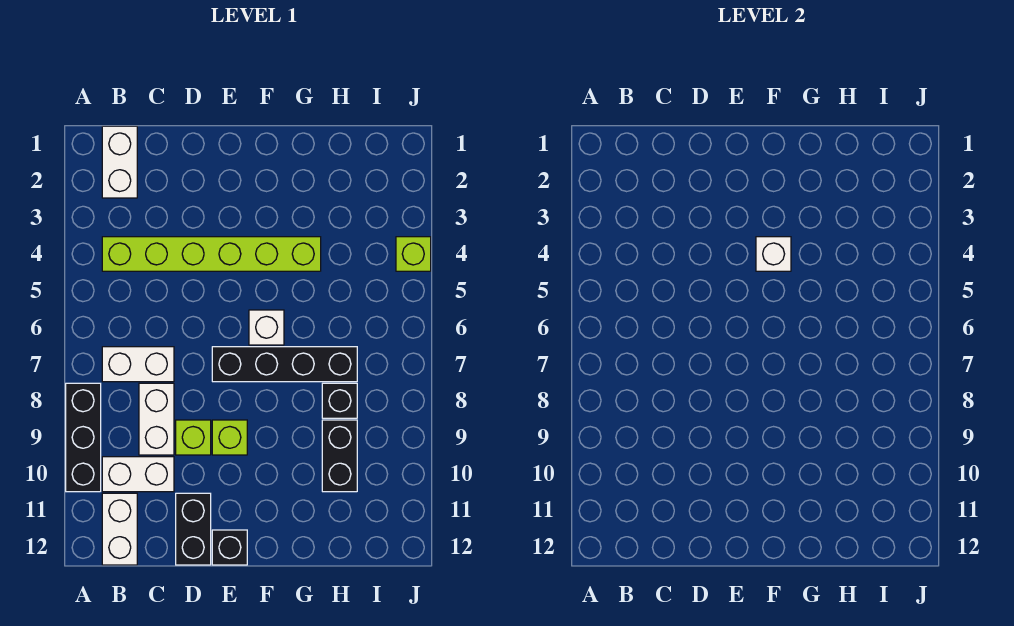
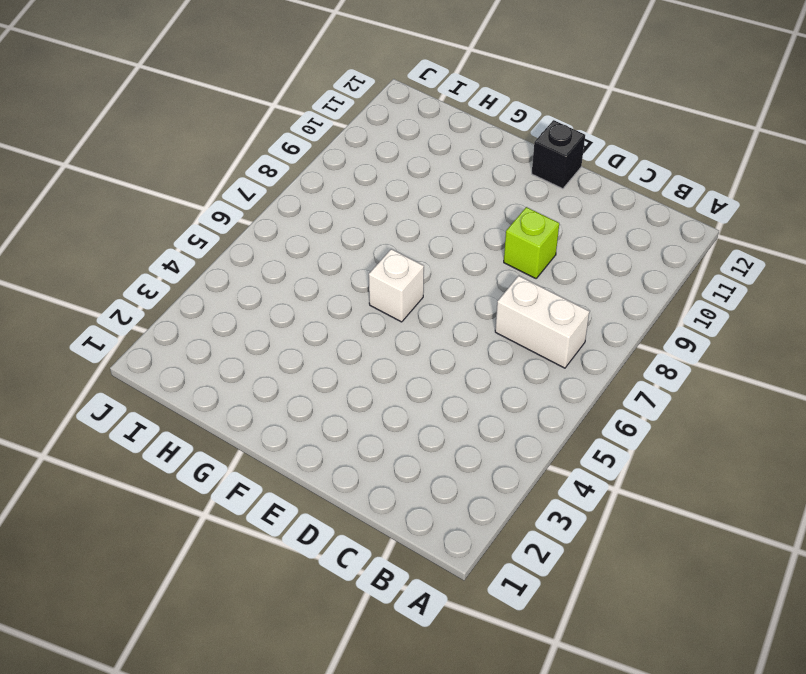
none -> black brick A8:A10 level 1
none -> white brick B1:B2 level 1
none -> lime brick B4:G4 level 1

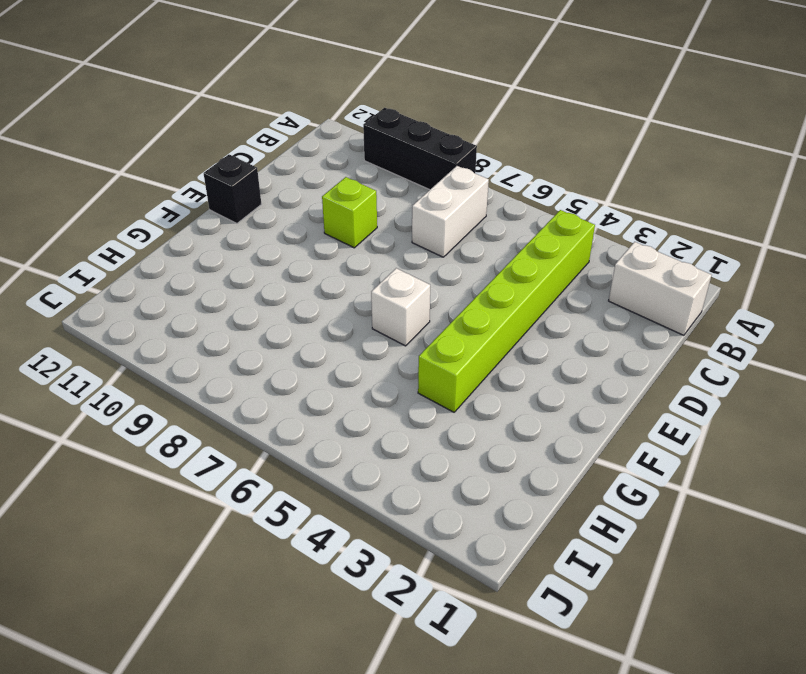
none -> white brick B10:C10 level 1
none -> white brick B11:B12 level 1
none -> white brick C8:C9 level 1

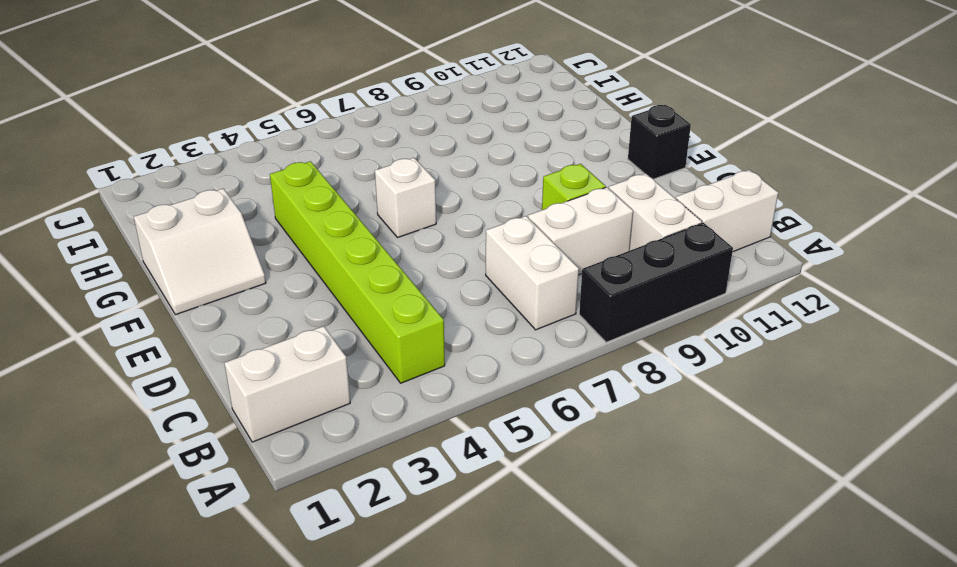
white slope F1:G2 level 1 top G -> none
none -> black brick D11:D12 level 1
none -> black brick E7:H7 level 1
none -> lime brick E9 level 1

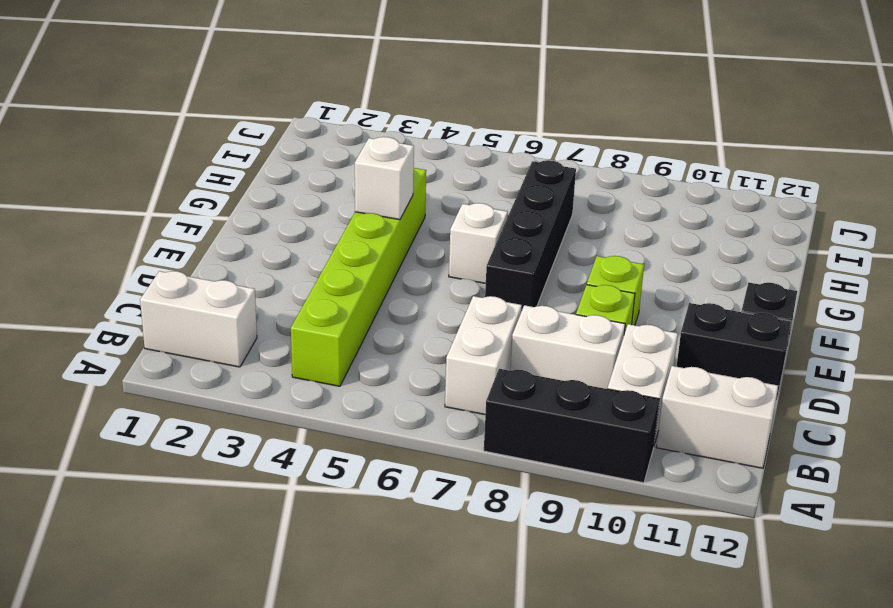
none -> black brick H8 level 1
none -> black brick H9:H10 level 1
none -> lime brick J4 level 1

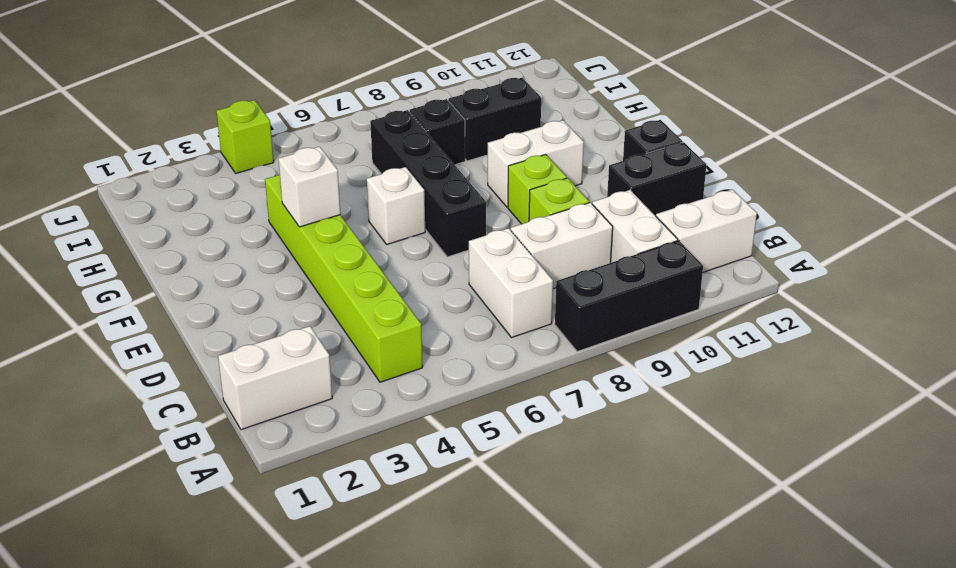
white brick F9:F10 level 1 -> none

